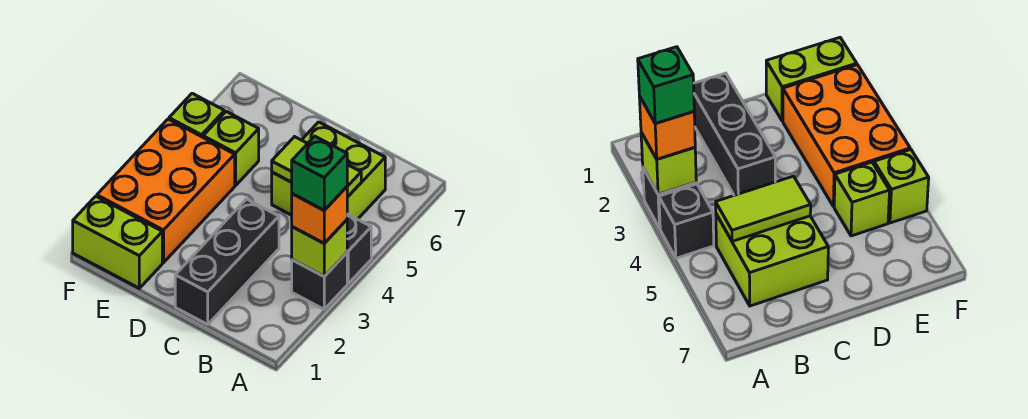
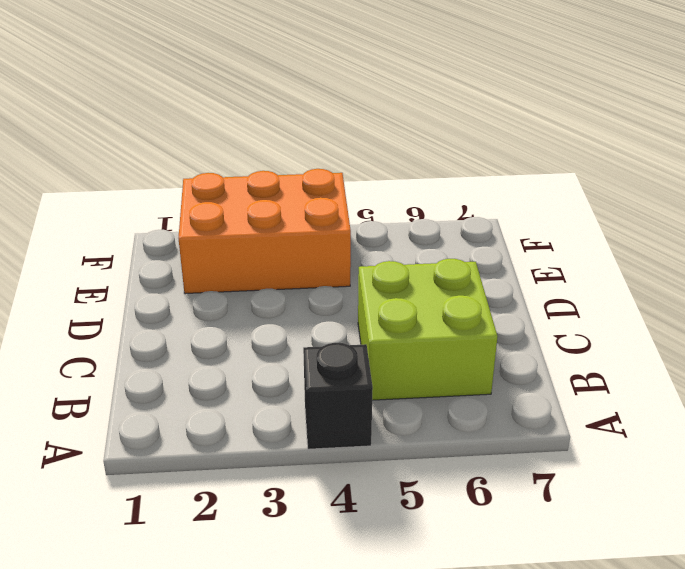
none -> black brick A3 level 1
none -> black brick C1:C3 level 1
none -> lime brick E1:F1 level 1

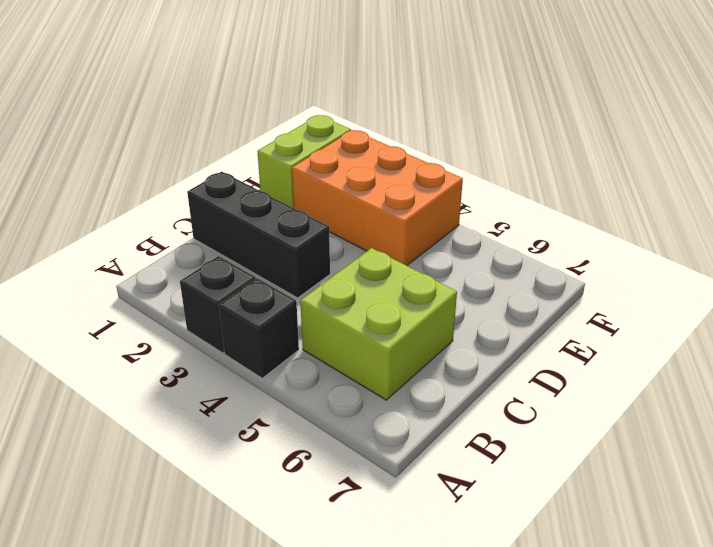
none -> lime brick E5 level 1
none -> lime brick F5 level 1
none -> lime brick A3 level 2

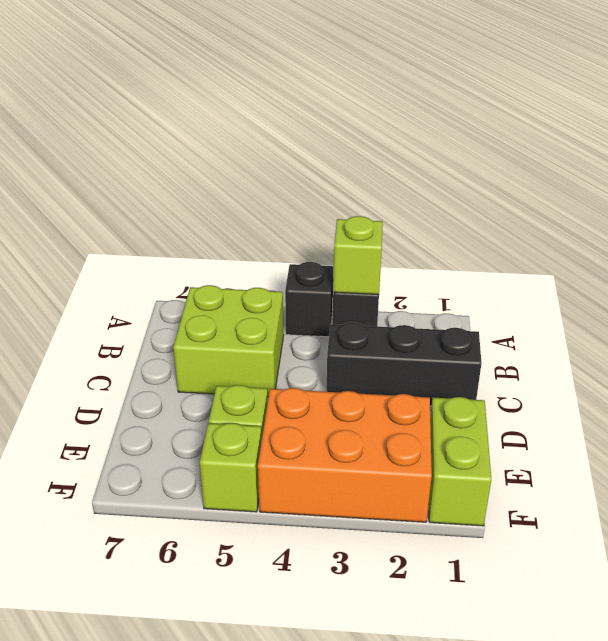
none -> lime tile B5:C5 level 2
none -> orange brick A3 level 3
none -> green brick A3 level 4

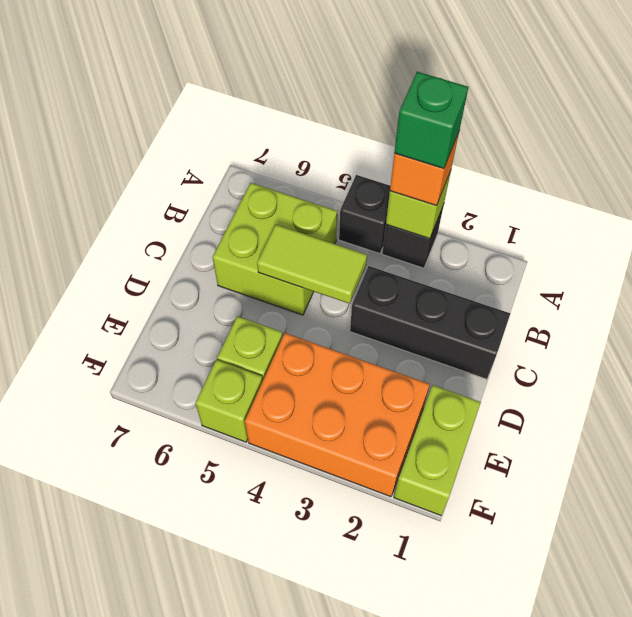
lime tile C4:C5 level 2 -> lime tile B5:C5 level 2

